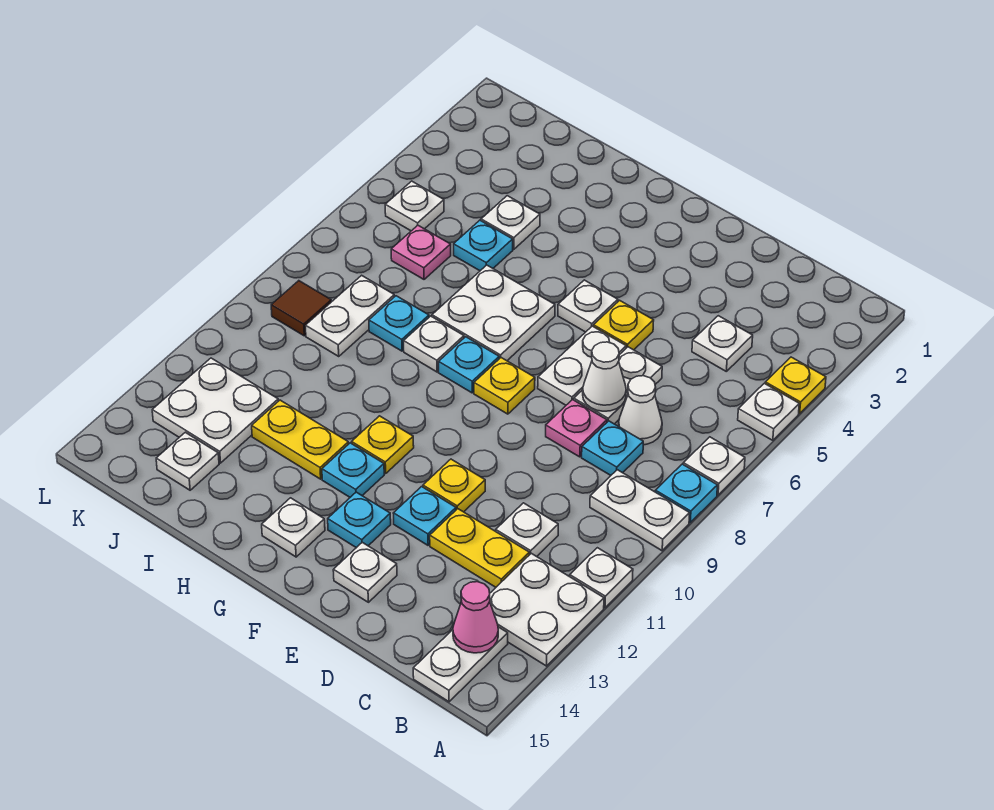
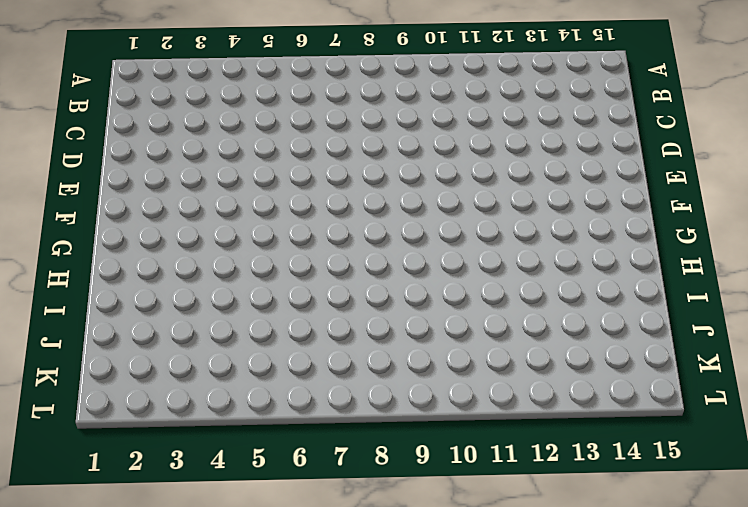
none -> yellow plate A4 level 1
none -> white plate A5 level 1
none -> white plate A7 level 1
none -> cyan plate A8 level 1

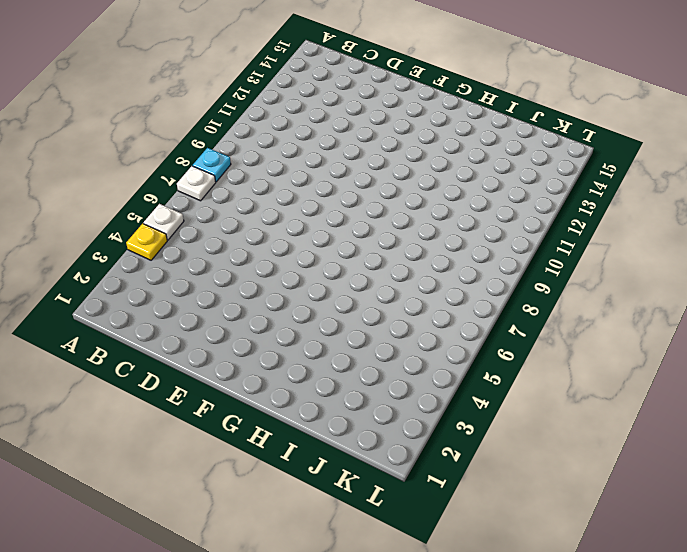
none -> white plate A9:B9 level 1
none -> white plate A11 level 1
none -> white plate A12:B13 level 1
none -> white plate B14:B15 level 1

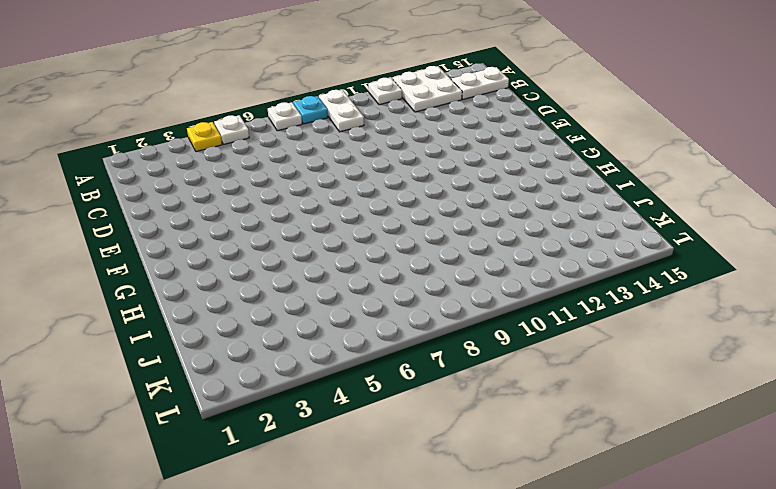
none -> white plate C4 level 1
none -> white cone C7 level 1
none -> cyan plate C8 level 1
none -> white plate C11 level 1

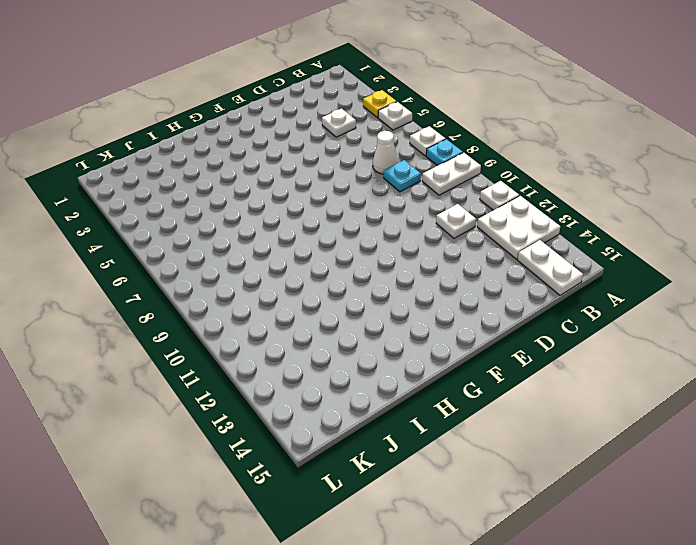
none -> yellow plate C12:D12 level 1
none -> white plate D6:D7 level 1
none -> pink plate D8 level 1
none -> yellow plate E5 level 1

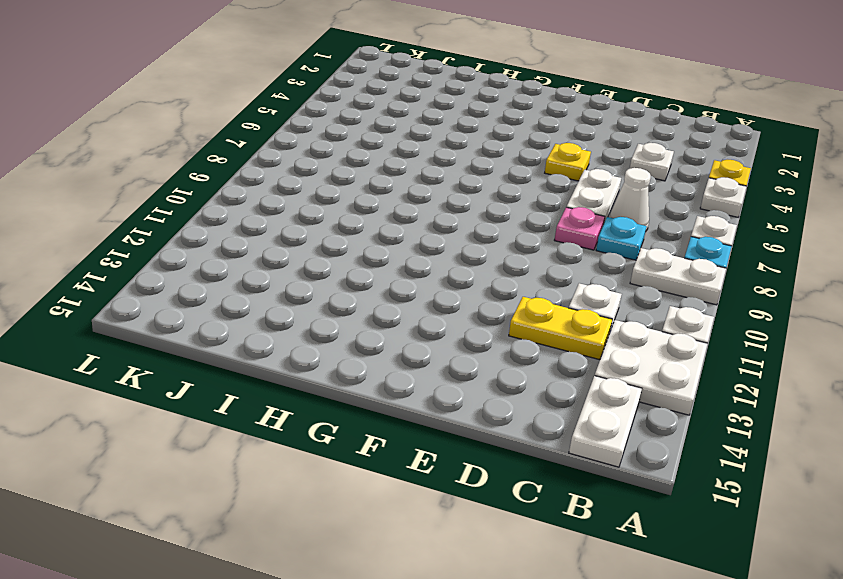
none -> white plate E6:E7 level 1
none -> yellow plate E11 level 1
none -> cyan plate E12 level 1
none -> white plate E14 level 1

